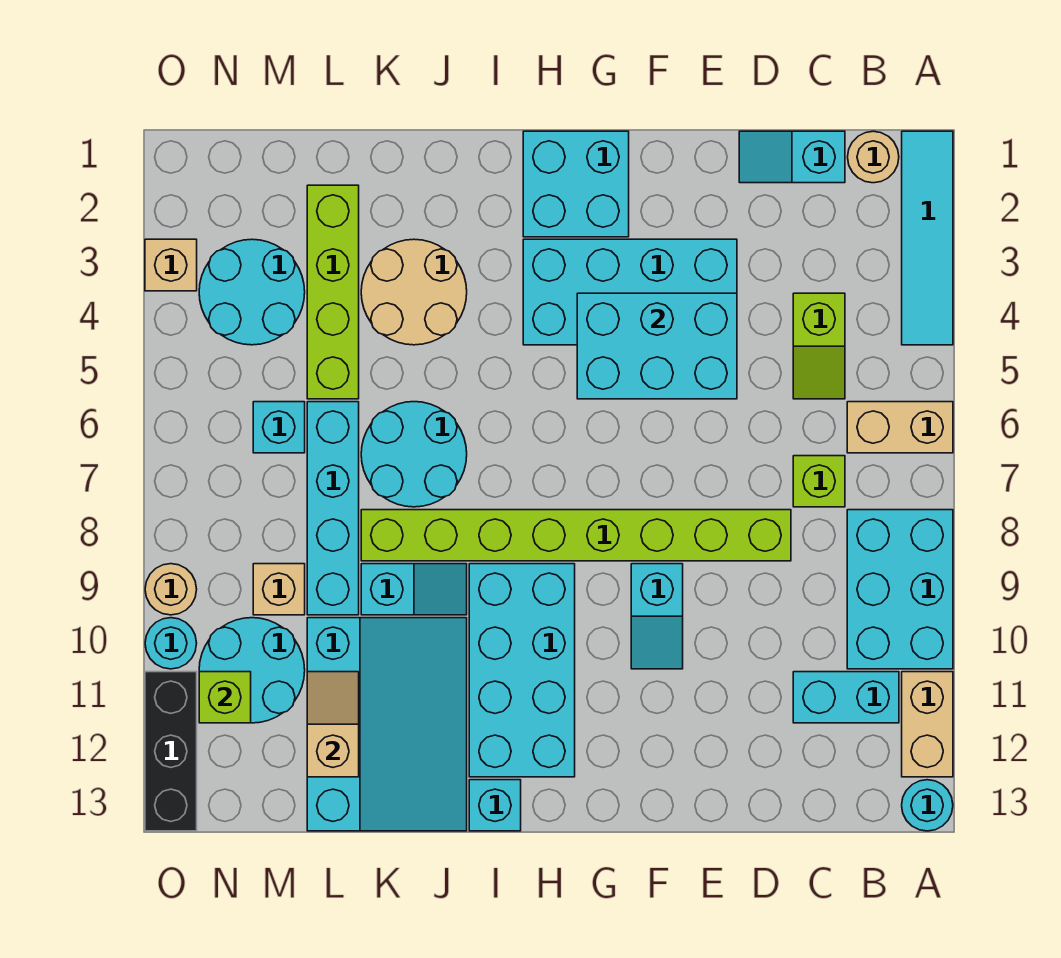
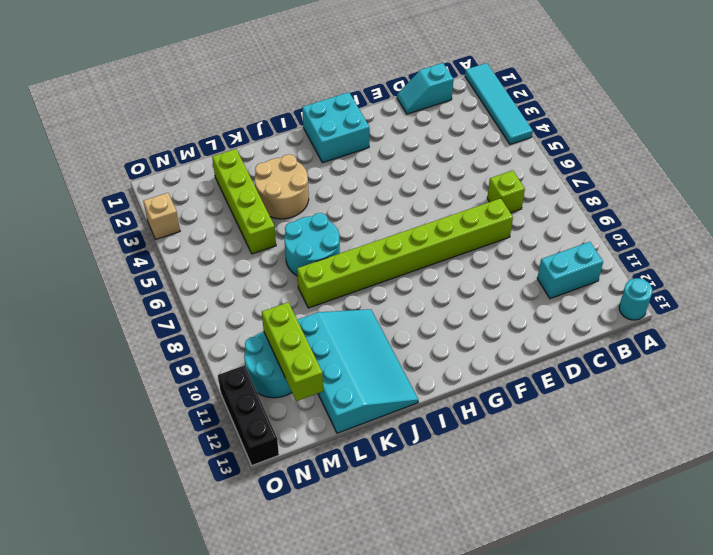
lime brick M10:M12 level 2 -> none
none -> tan brick A6:B6 level 1
none -> cyan brick A8:B10 level 1
none -> tan brick A11:A12 level 1
none -> tan round brick B1 level 1

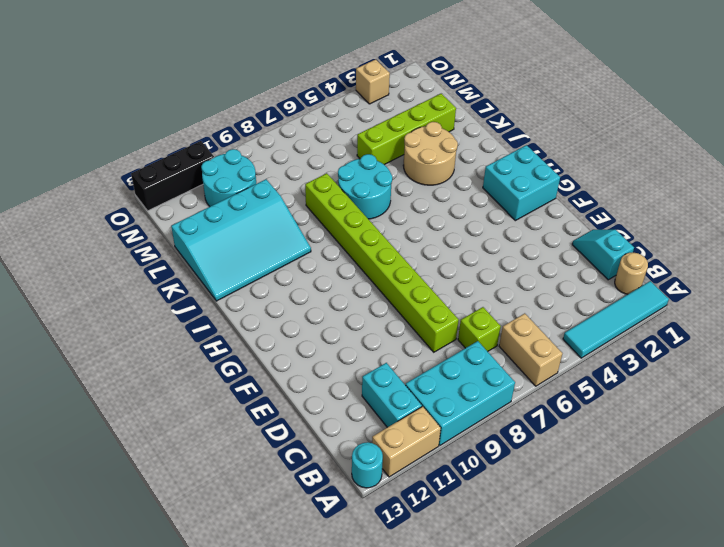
none -> lime slope C4:C5 level 1 top 4
none -> cyan brick E3:H4 level 1
none -> cyan slope F9:F10 level 1 top 9
none -> cyan brick H9:I12 level 1

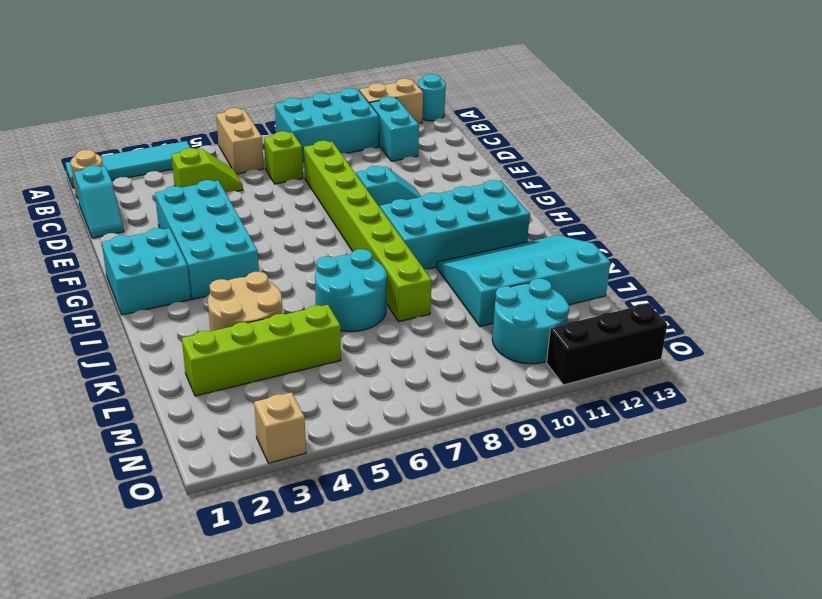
none -> cyan brick I13 level 1
none -> cyan slope J9:K9 level 1 top K
none -> cyan brick L6:L9 level 1
none -> cyan round brick M3:N4 level 1

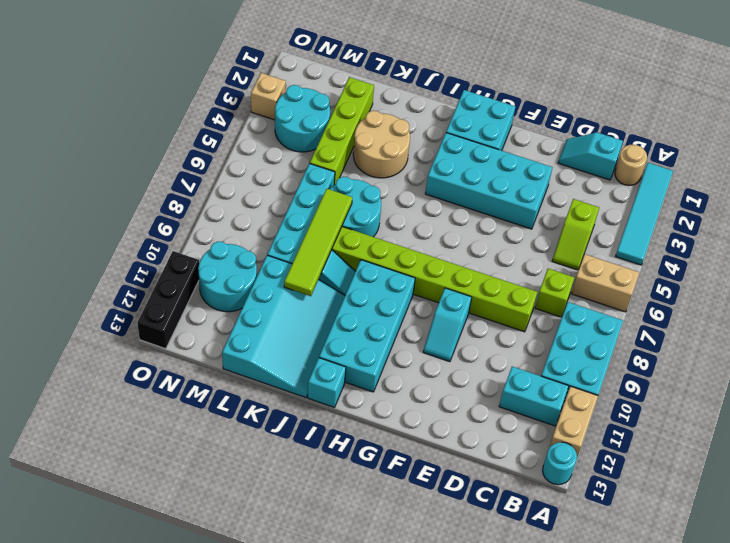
lime tile K7:K10 level 2 -> none
none -> cyan brick M6 level 1
none -> tan brick M9 level 1
none -> tan round brick O9 level 1
none -> cyan round brick O10 level 1

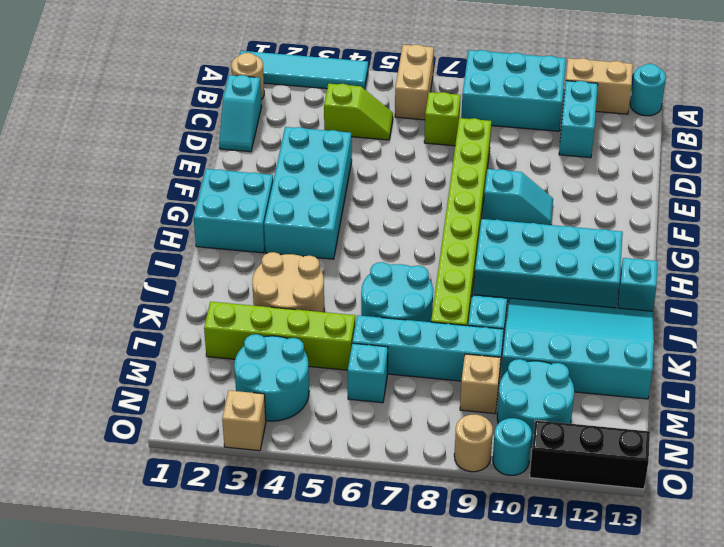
none -> cyan brick E4:G5 level 2
none -> tan slope L11:L12 level 2 top 12
none -> lime brick N11 level 2

